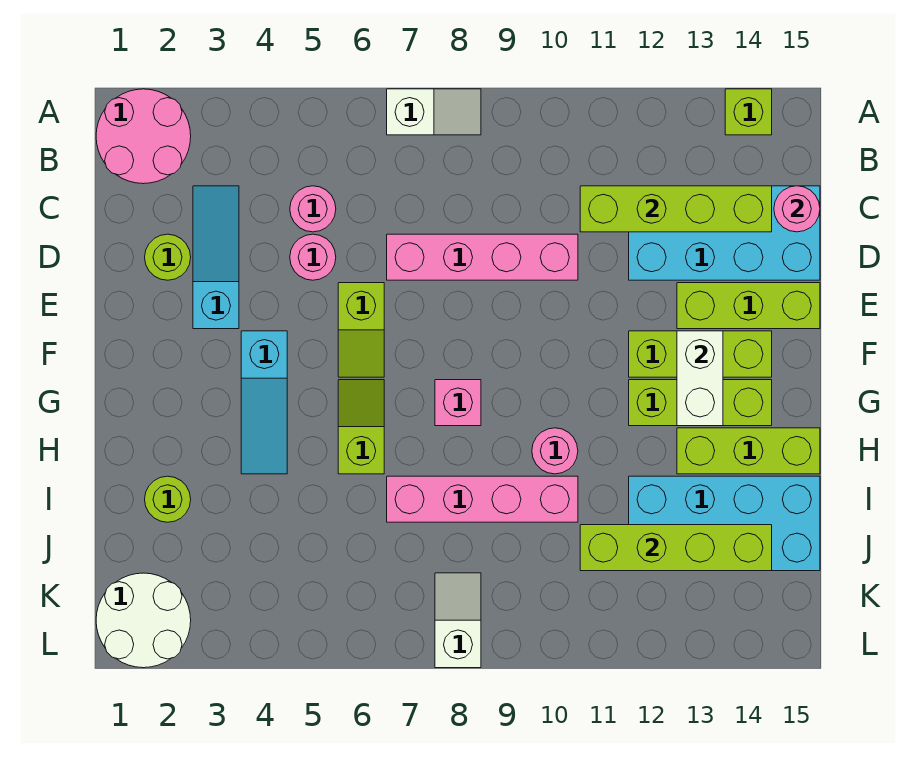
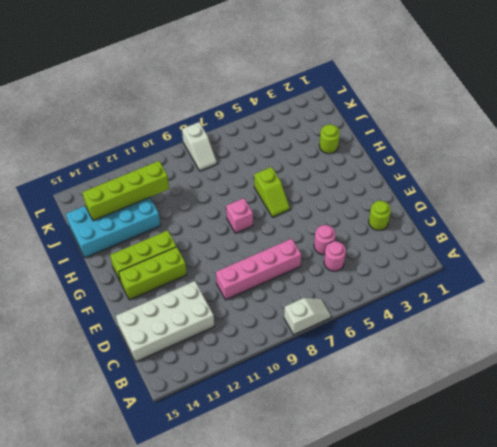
white slope A7:A8 level 1 top 8 -> white slope A7:A8 level 1 top 7
white brick C12:D15 level 1 -> cyan brick C12:D15 level 1
none -> pink round brick A1:B2 level 1
none -> lime brick A14 level 1
none -> cyan slope C3:E3 level 1 top E

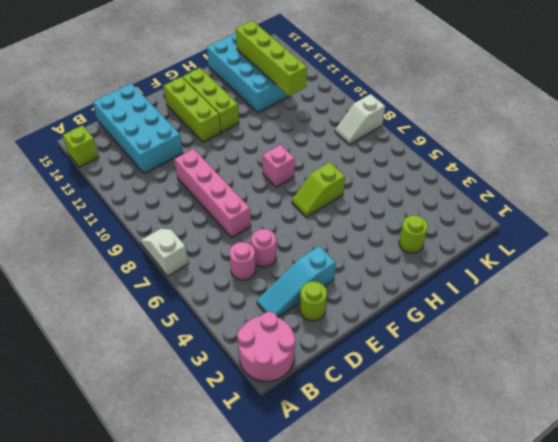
none -> lime slope E6:F6 level 1 top E
none -> lime brick E13:E15 level 1
none -> cyan slope F4:H4 level 1 top F

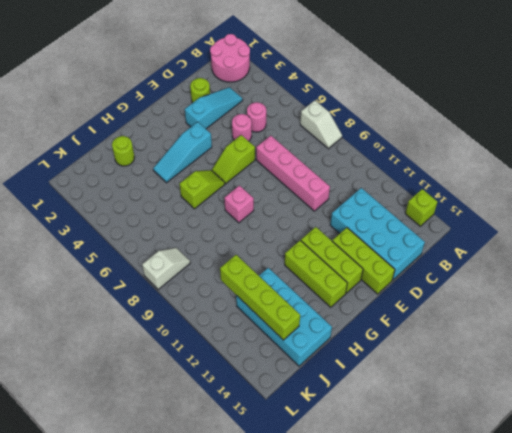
none -> pink round brick H10 level 1
none -> lime brick H13:H15 level 1
none -> pink brick I7:I10 level 1

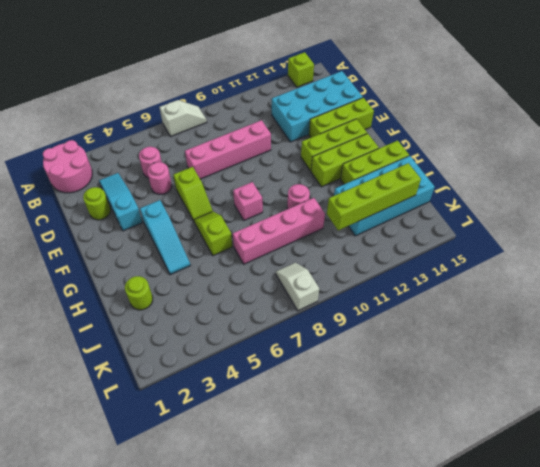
none -> white round brick K1:L2 level 1
none -> lime brick C11:C14 level 2
none -> pink round brick C15 level 2

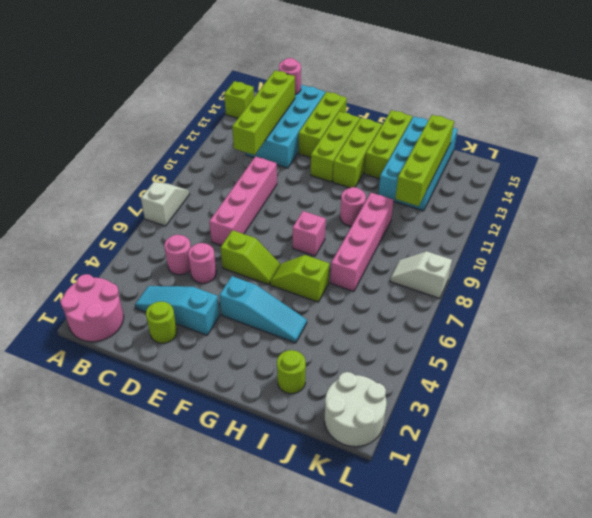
none -> white brick F13:G13 level 2

